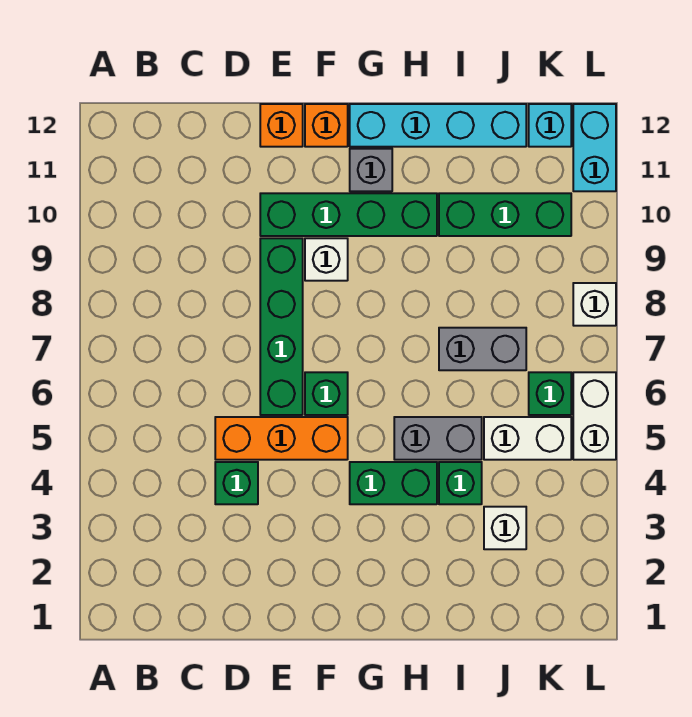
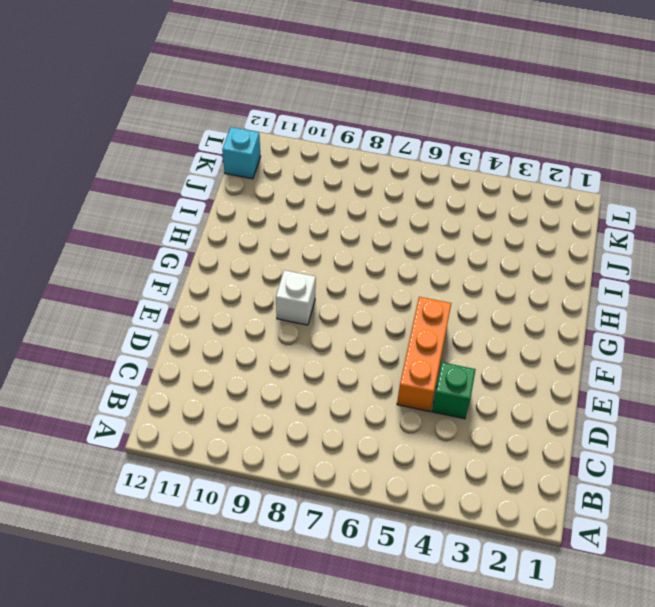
none -> green brick E6:E9 level 1
none -> green brick E10:H10 level 1
none -> orange brick E12 level 1

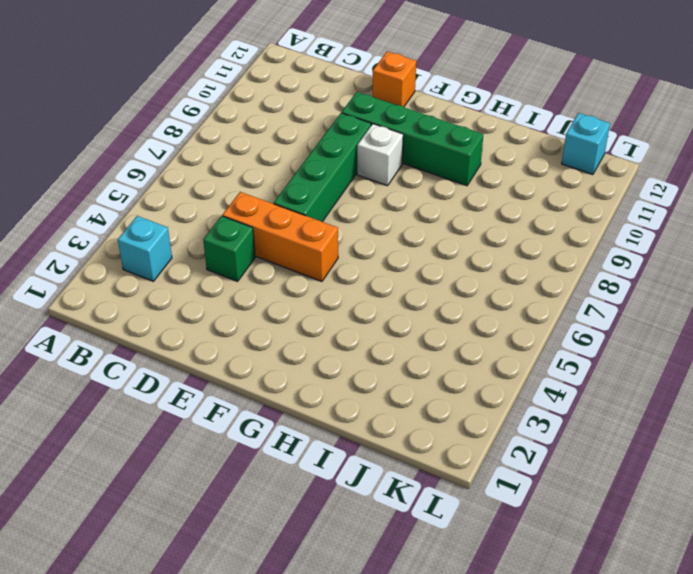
cyan brick B3 level 1 -> none
none -> green brick F6 level 1
none -> orange brick F12 level 1
none -> green brick G4:H4 level 1

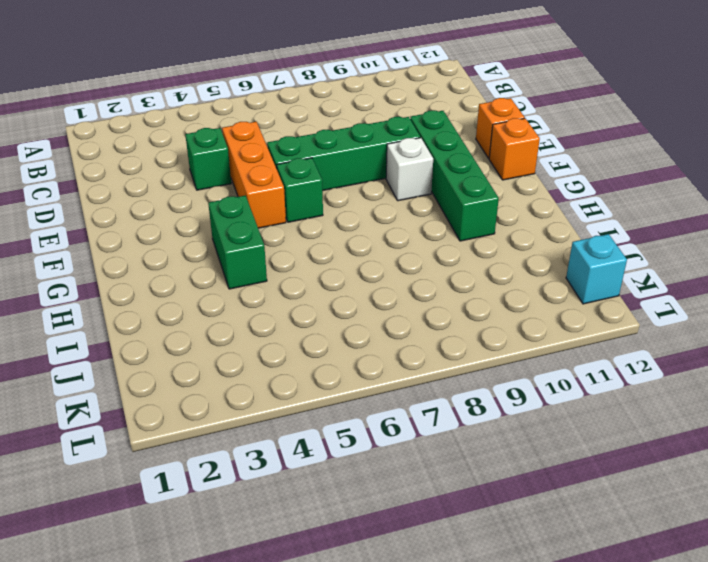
none -> grey brick G11 level 1
none -> cyan brick G12:J12 level 1
none -> grey brick H5:I5 level 1

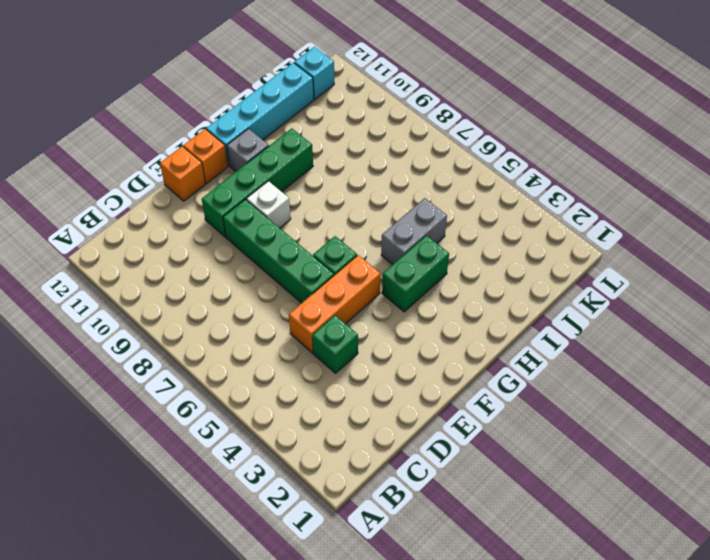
none -> green brick I4 level 1
none -> grey brick I7:J7 level 1
none -> green brick I10:K10 level 1

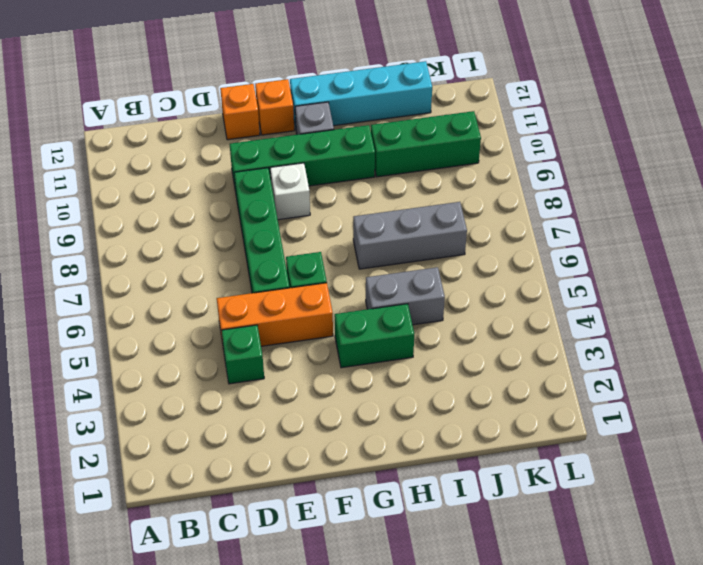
grey brick H7:J7 level 1 -> grey brick I7:J7 level 1
none -> green brick I4 level 1
none -> white brick J3 level 1
none -> white brick J5:K5 level 1

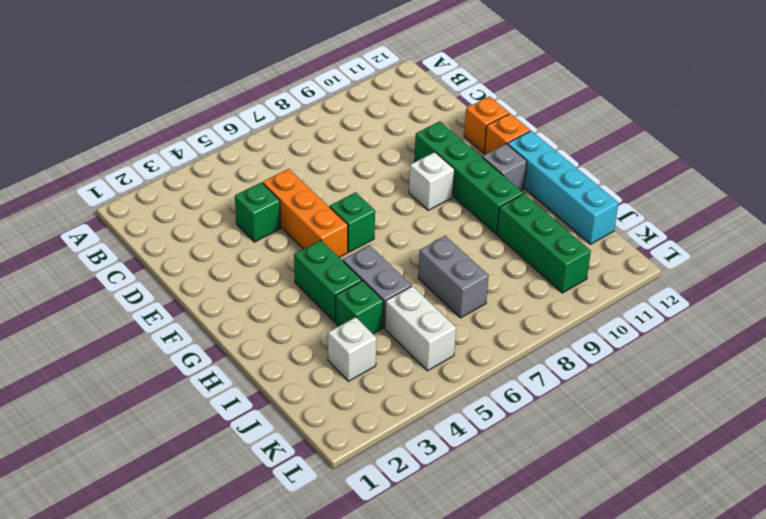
none -> green brick E6:E9 level 1
none -> green brick K6 level 1
none -> cyan brick K12 level 1

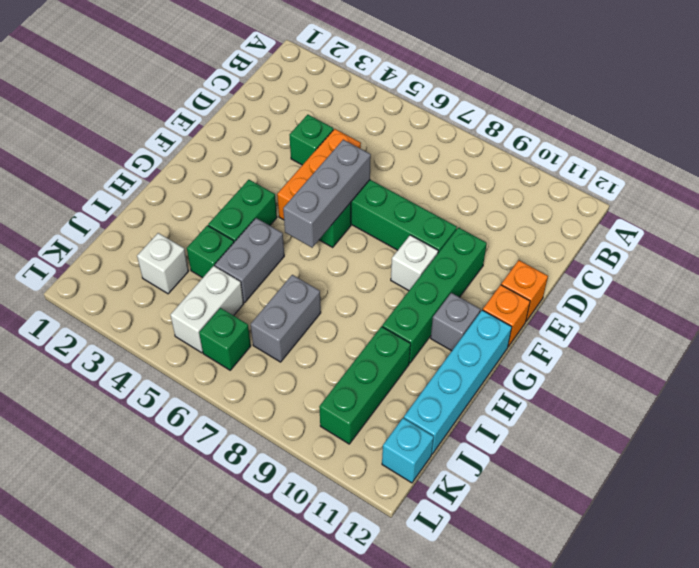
grey brick E6:G6 level 2 -> none
none -> white brick L5:L6 level 1
none -> white brick L8 level 1
none -> cyan brick L11:L12 level 1

